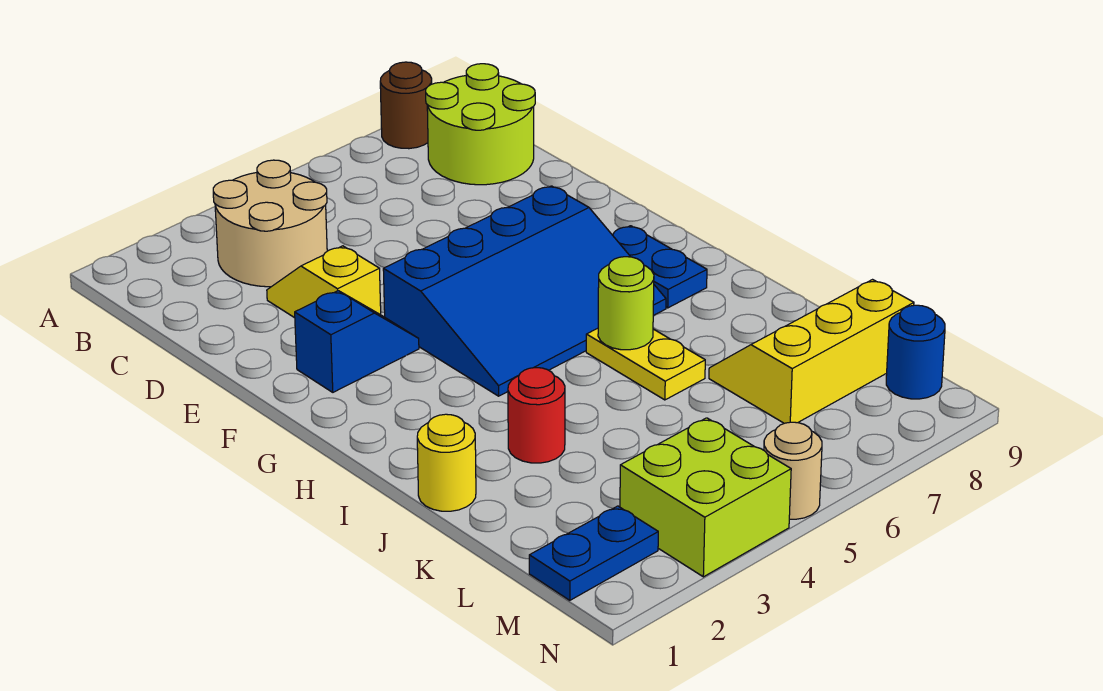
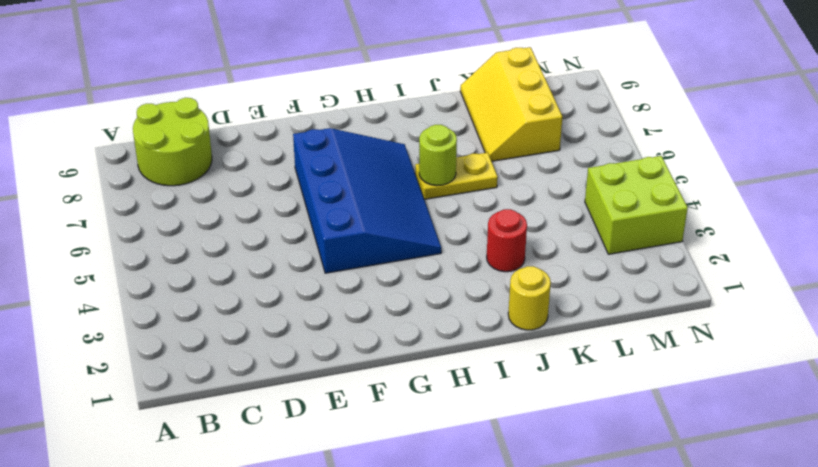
none -> brown round brick A8 level 1
none -> tan round brick B3:C4 level 1
none -> yellow slope D3:E3 level 1 top E

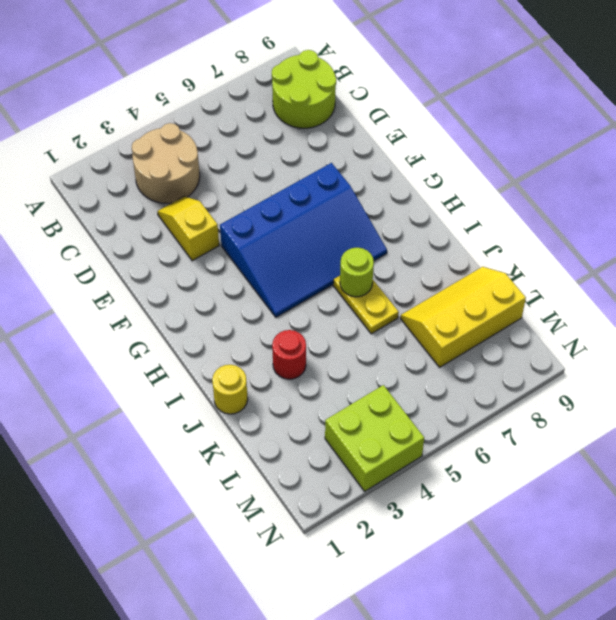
none -> brown round brick A8 level 1
none -> blue slope F2:F3 level 1 top 2
none -> blue plate G8:H8 level 1

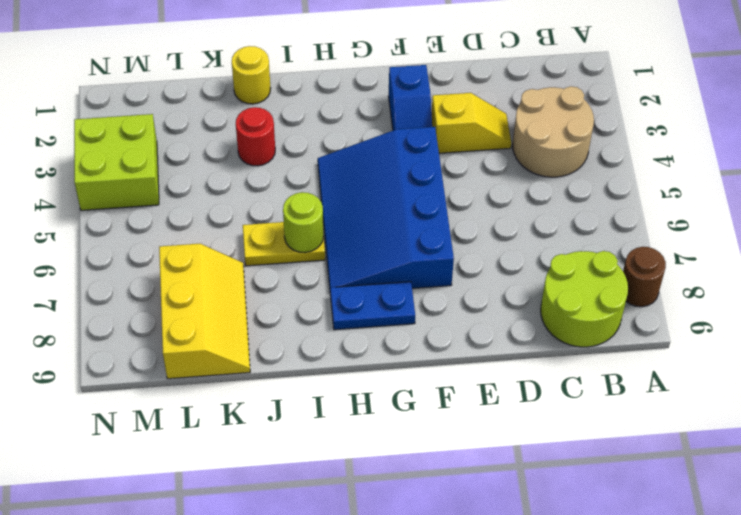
none -> blue plate M1:M2 level 1
none -> blue round brick M9 level 1
none -> tan round brick N5 level 1

